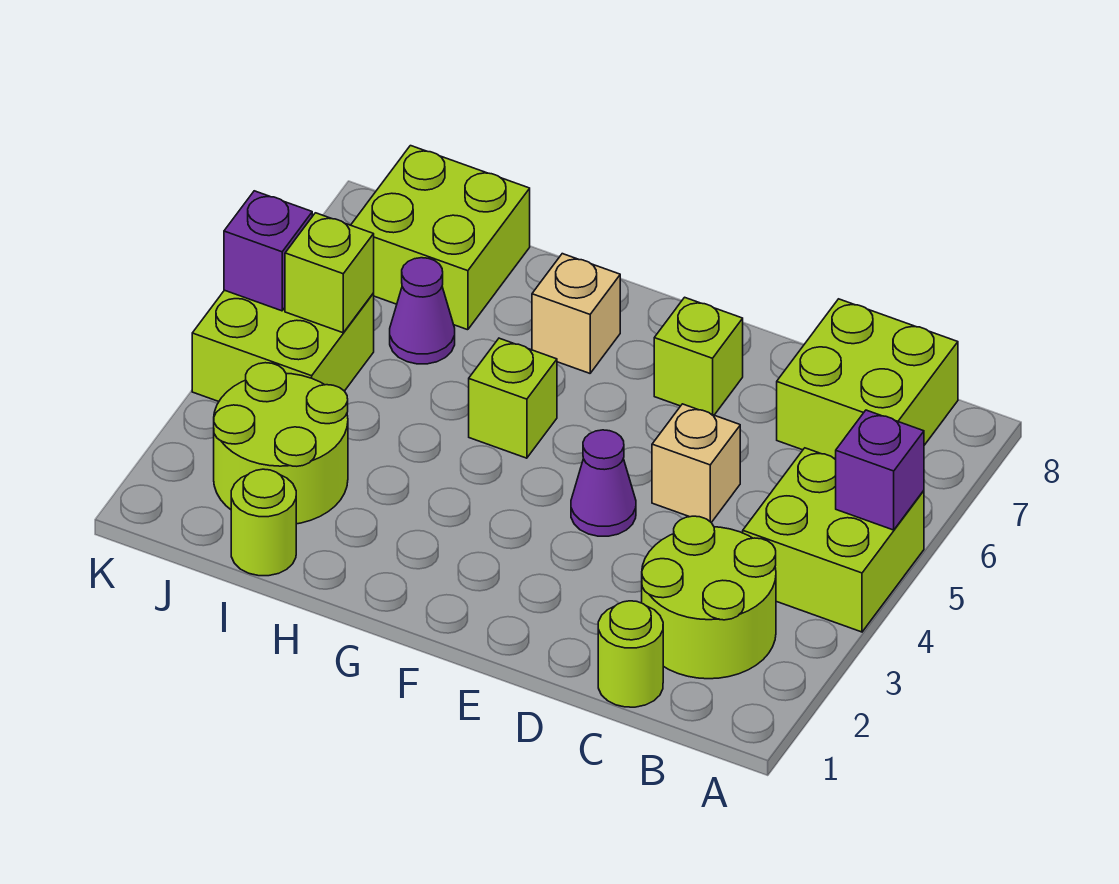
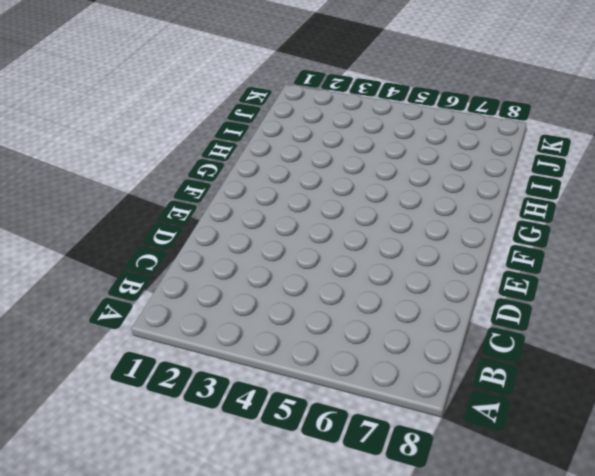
none -> lime brick A4:B5 level 1
none -> lime round brick B2:C3 level 1
none -> lime brick B7:C8 level 1

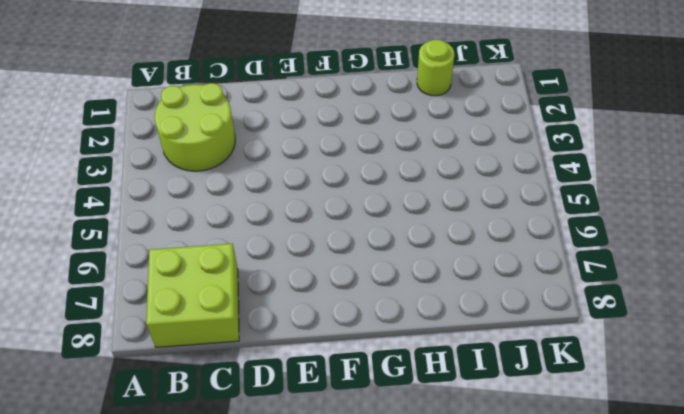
none -> lime brick A4:B5 level 1
none -> lime round brick C1 level 1
none -> tan brick D5 level 1

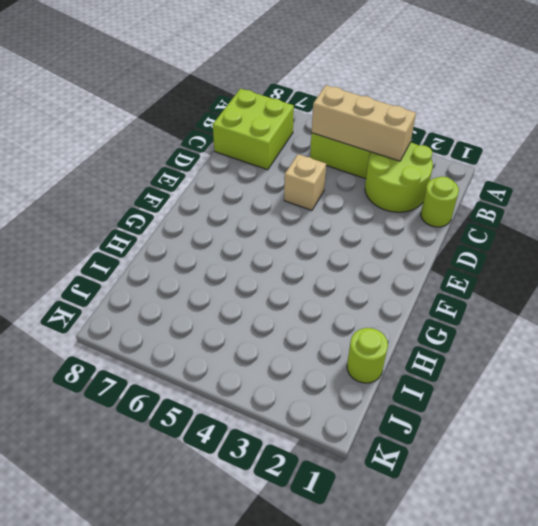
tan brick B3:B5 level 2 -> none
none -> purple cone E4 level 1
none -> lime brick E7 level 1
none -> lime brick G5 level 1

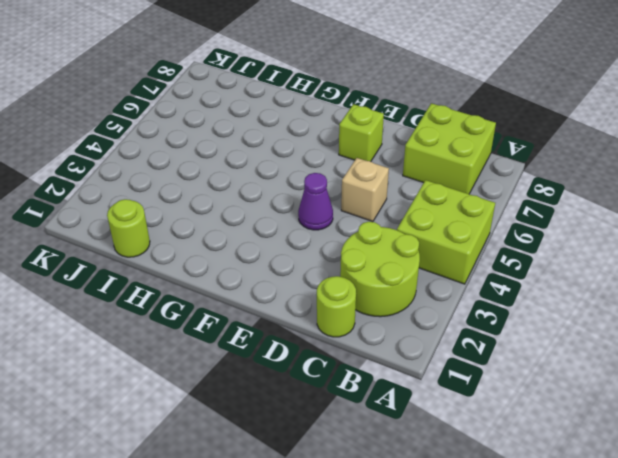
none -> lime brick G5 level 1
none -> tan brick G7 level 1
none -> lime round brick I2:J3 level 1

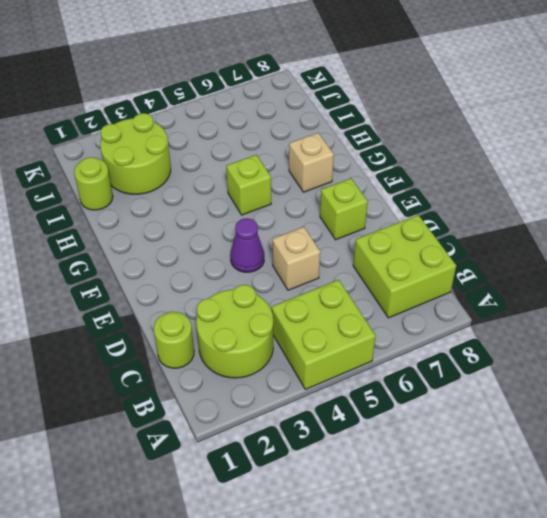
none -> purple cone I6 level 1
none -> lime brick I7:J8 level 1
none -> lime brick J4:K5 level 1

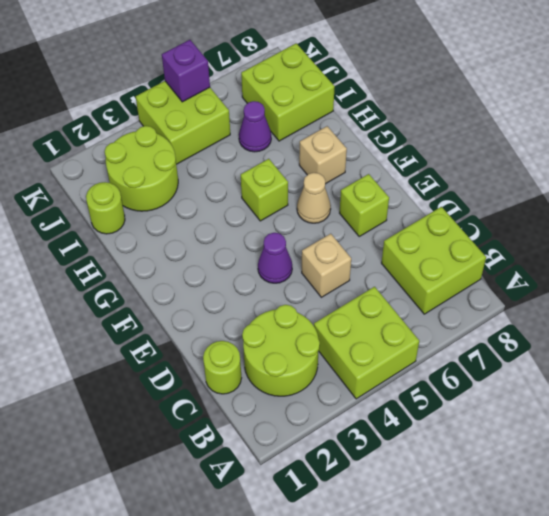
tan cone F6 level 1 -> none
none -> purple brick A5 level 2
none -> lime brick J5 level 2

